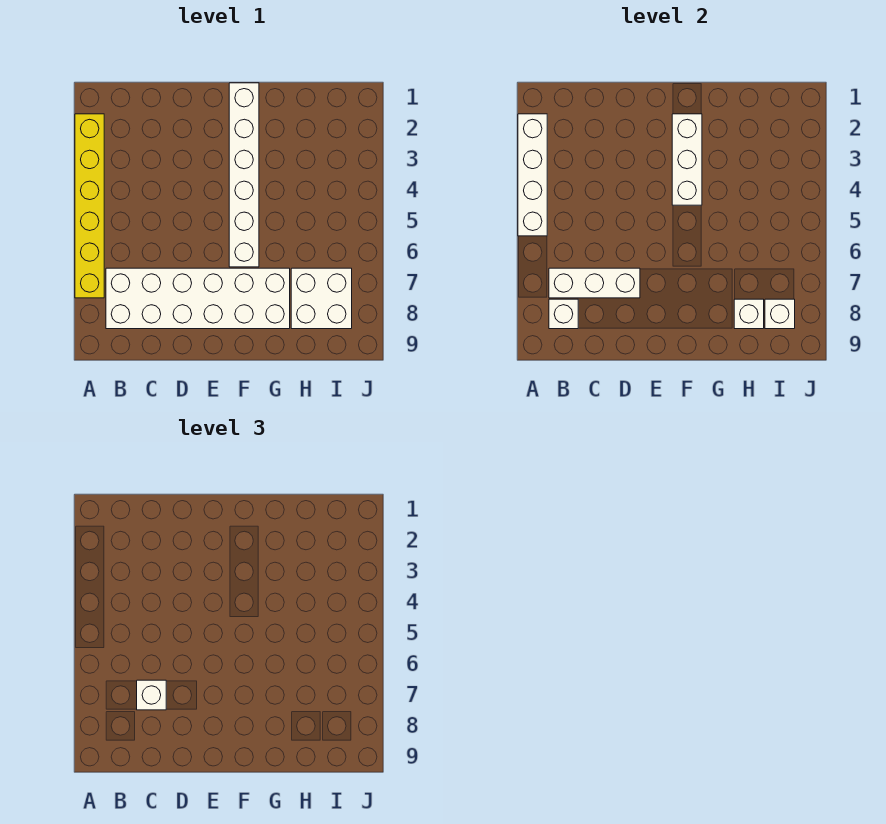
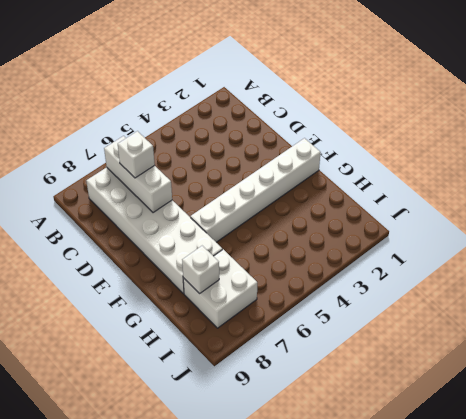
none -> yellow brick A2:A7 level 1
none -> white brick A2:A5 level 2

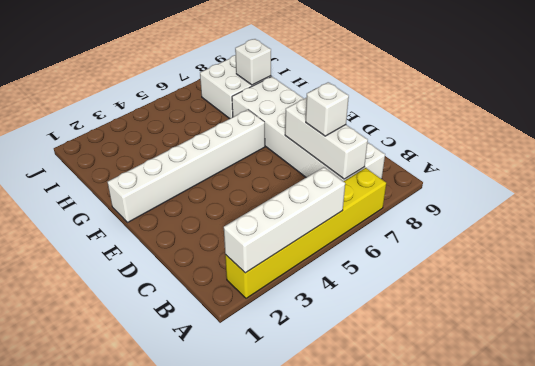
none -> white brick B8 level 2
none -> white brick F2:F4 level 2

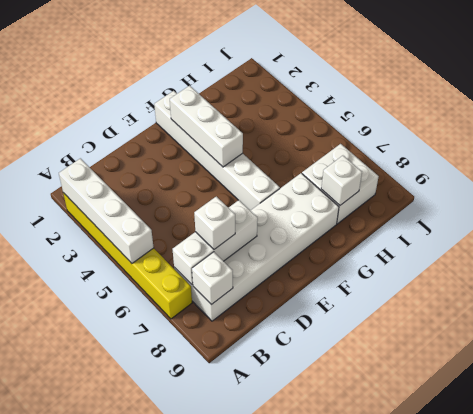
none -> white brick I8 level 2

